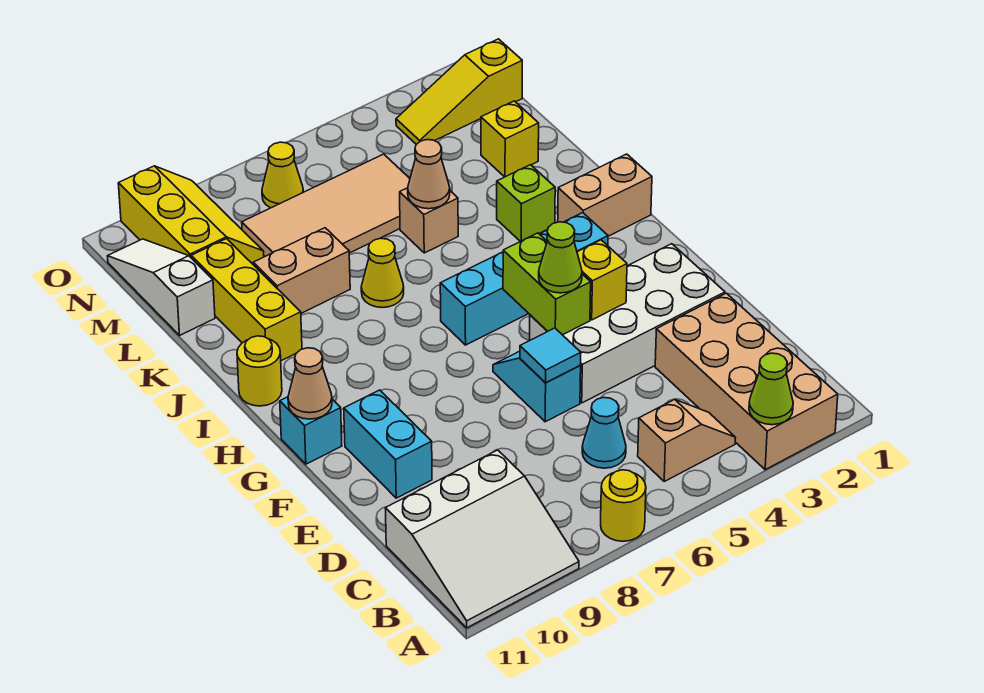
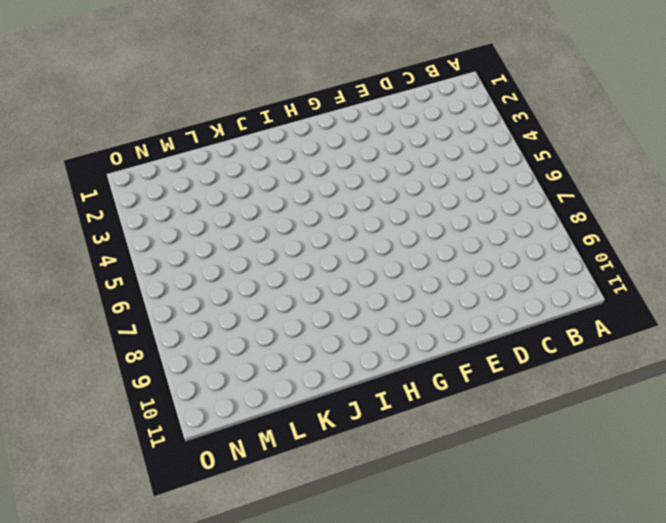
none -> tan brick A2:D3 level 1
none -> yellow round brick A7 level 1
none -> white slope A9:C11 level 1 top C
none -> tan slope B4:B5 level 1 top 5

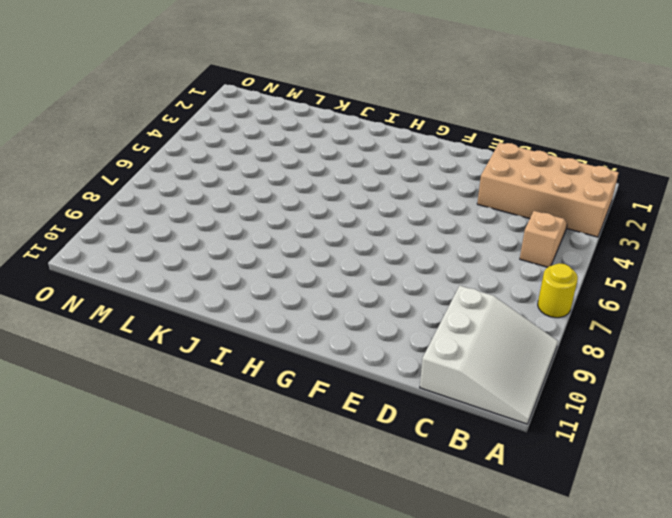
none -> cyan cone C6 level 1
none -> white brick E2:F5 level 1
none -> cyan slope E6:F6 level 1 top E
none -> cyan brick E10:F10 level 1

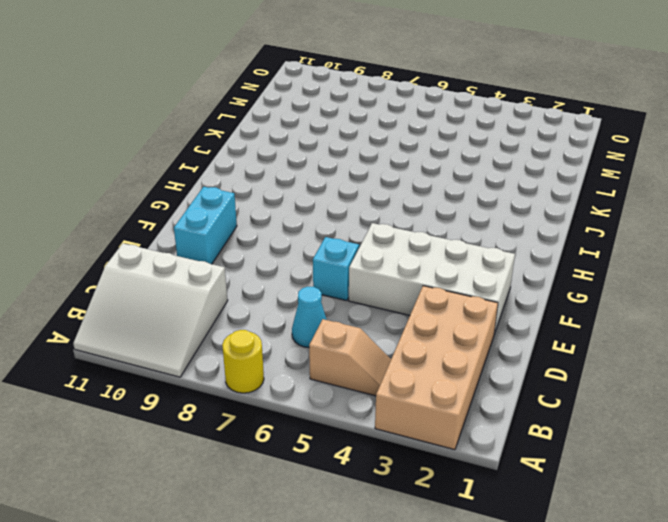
none -> cyan brick G11 level 1
none -> cyan brick H3:H6 level 1
none -> tan brick I1:I2 level 1
none -> yellow round brick I11 level 1

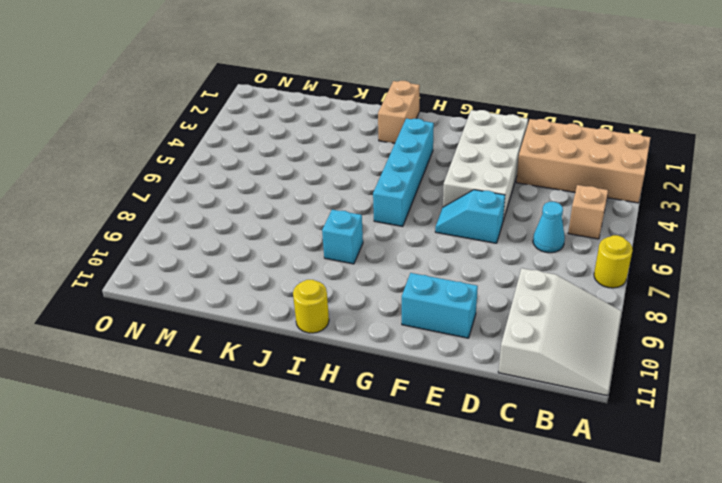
cyan brick I8 level 1 -> cyan brick G11 level 1
none -> lime brick J3 level 1
none -> yellow cone J7 level 1
none -> yellow brick J10:L10 level 1
none -> tan brick K5 level 1

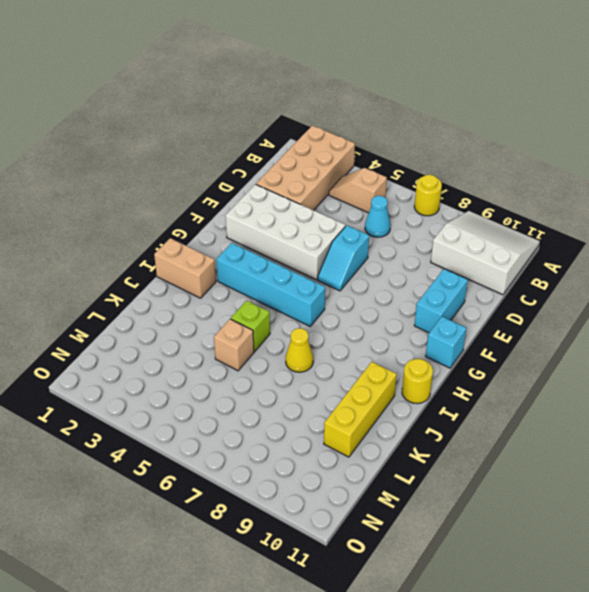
lime brick J5 level 1 -> lime brick J3 level 1
none -> tan brick K8:K9 level 1
none -> yellow brick L2 level 1
none -> tan tile L5:M8 level 1
none -> white slope L11:N11 level 1 top L

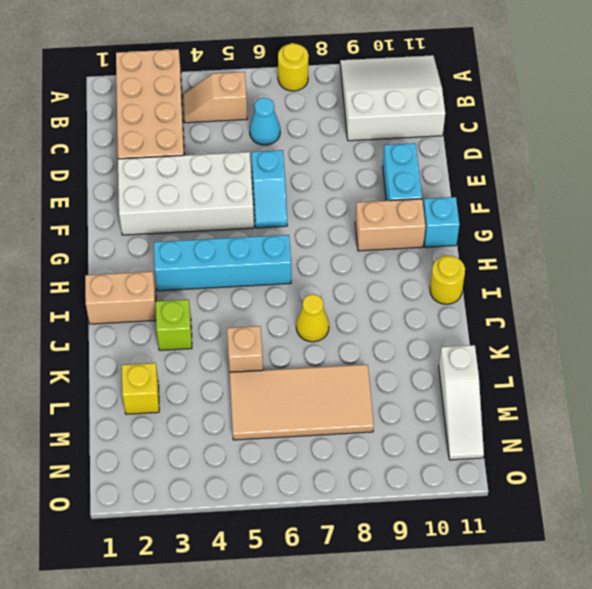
tan brick G9:G10 level 1 -> tan brick K8:K9 level 1
none -> yellow brick J10:L10 level 1
none -> yellow slope M9:O10 level 1 top 10
none -> yellow slope N1:N3 level 1 top 1
none -> yellow cone N7 level 1

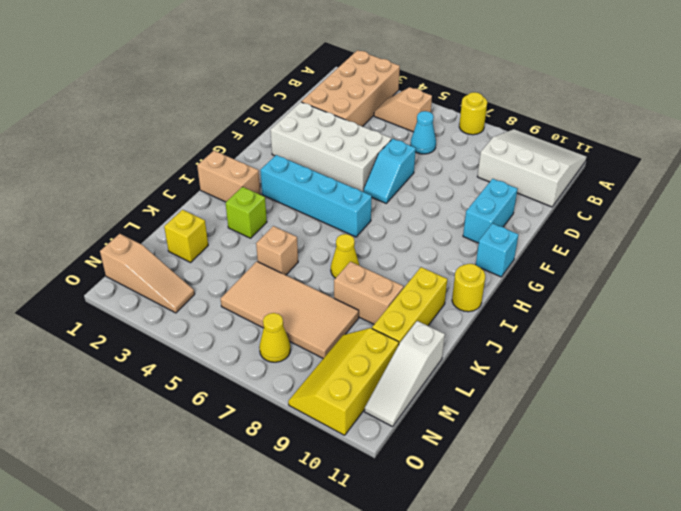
tan slope N1:N3 level 1 top 1 -> yellow slope N1:N3 level 1 top 1
none -> lime cone A3 level 2
none -> cyan tile E6 level 2
none -> yellow brick F4 level 2
none -> lime brick F5:G5 level 2

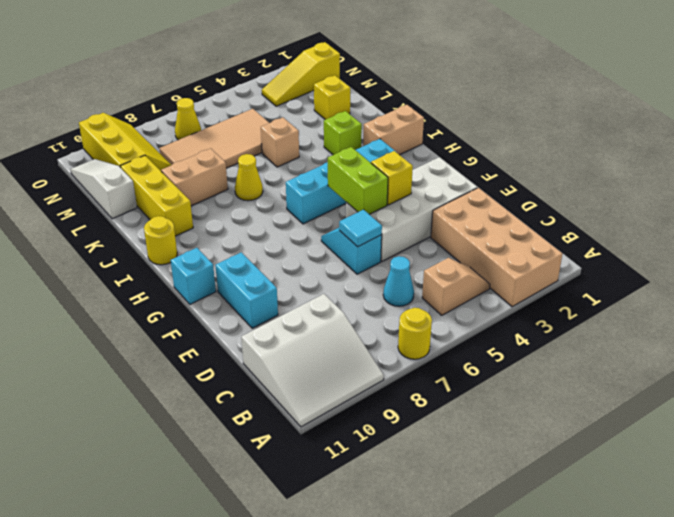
none -> lime cone A3 level 2
none -> tan cone G11 level 2
none -> tan cone K5 level 2
none -> lime cone F5 level 3

